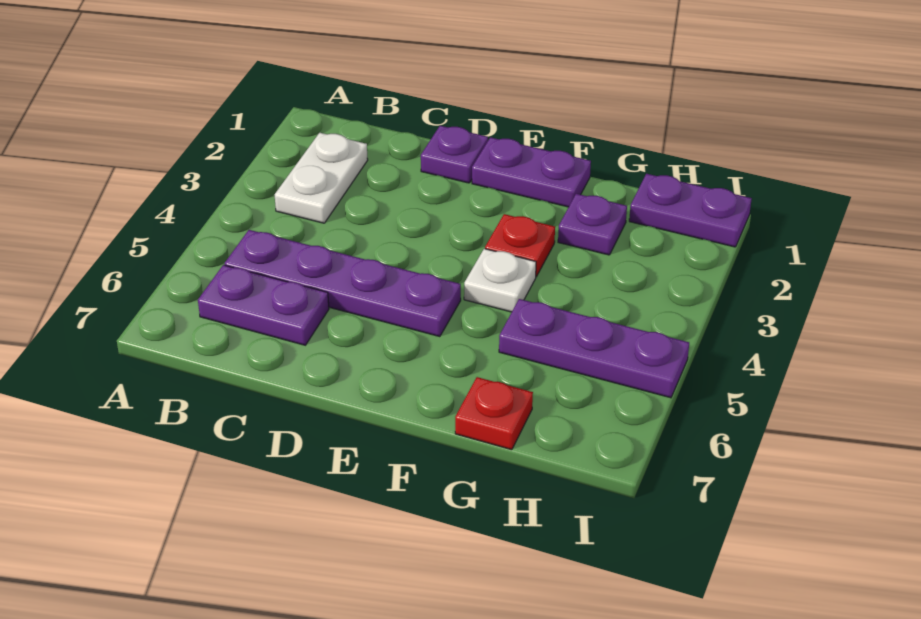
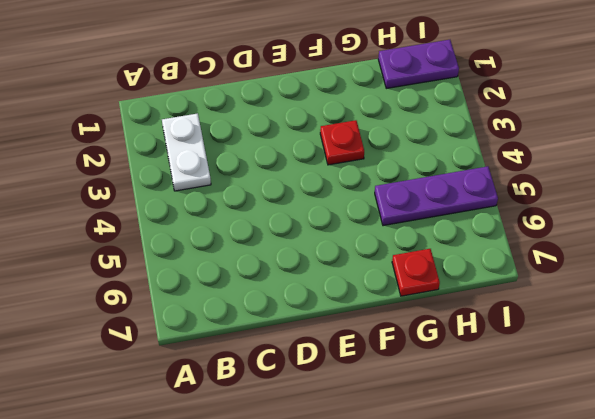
none -> purple plate B5:E5 level 1
none -> purple plate B6:C6 level 1

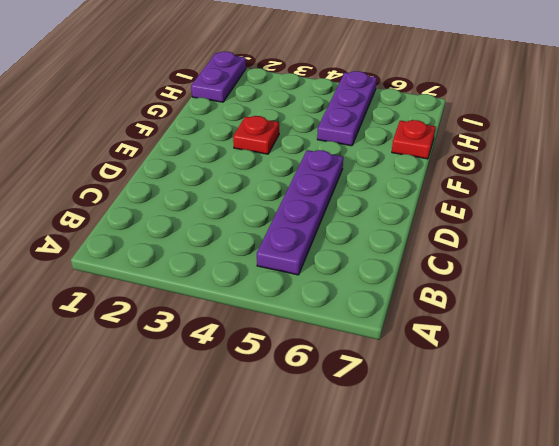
none -> white plate B2:B3 level 1
none -> purple plate B6:C6 level 1

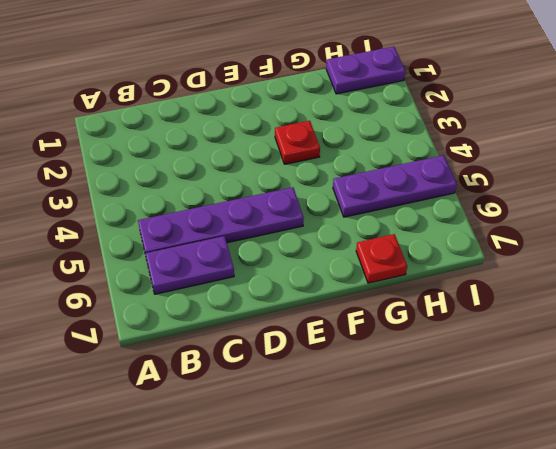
none -> white plate B2:B3 level 1
none -> purple plate D1 level 1

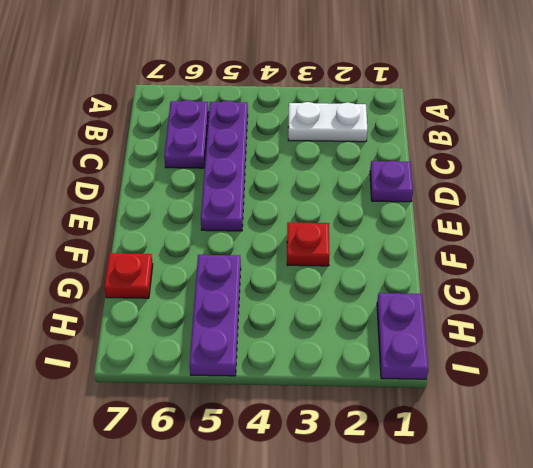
none -> purple plate E1:F1 level 1
none -> white plate F4 level 1

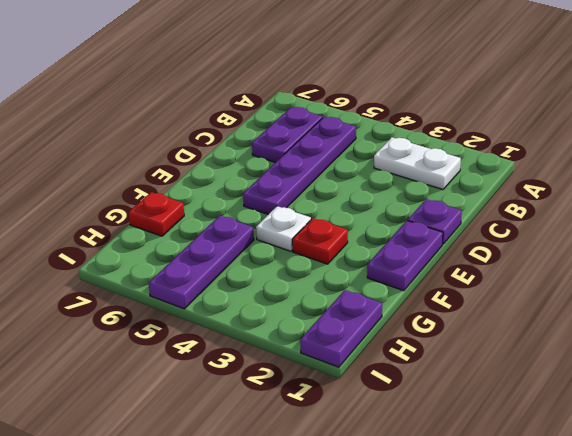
none -> purple plate G2 level 1

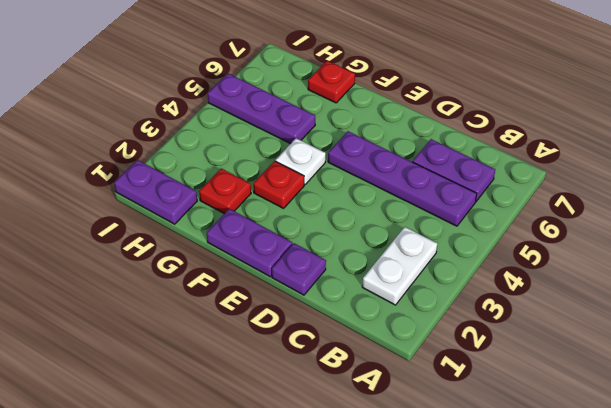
red plate G2 level 1 -> purple plate G2 level 1

